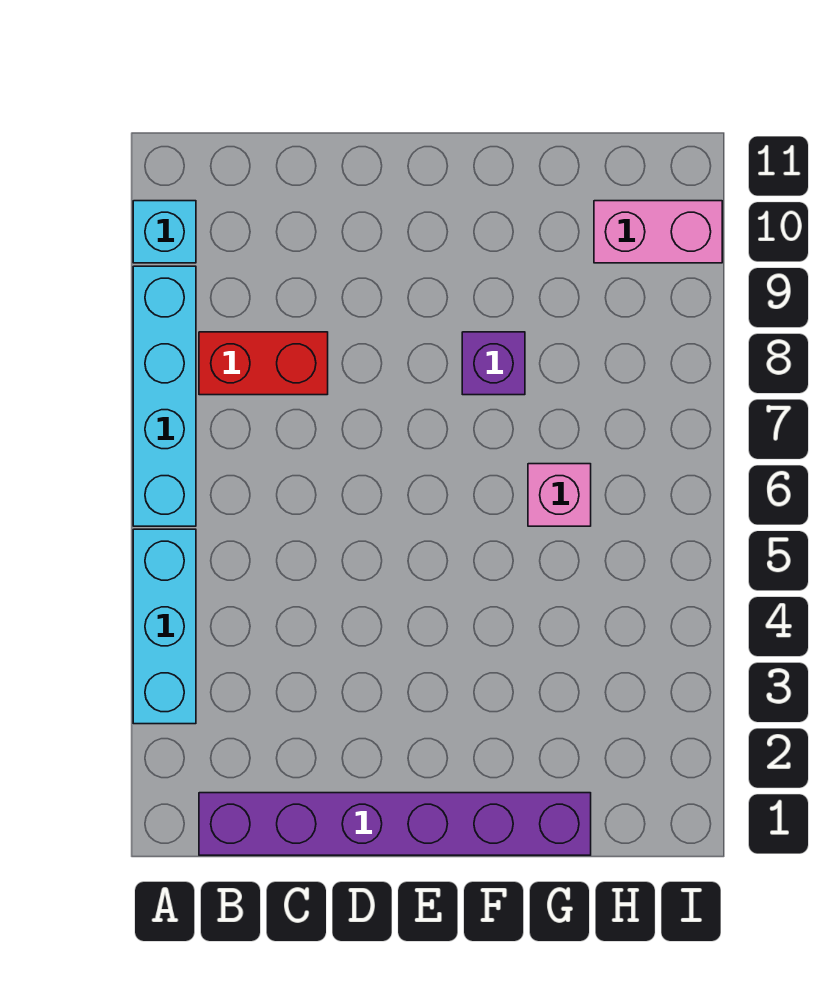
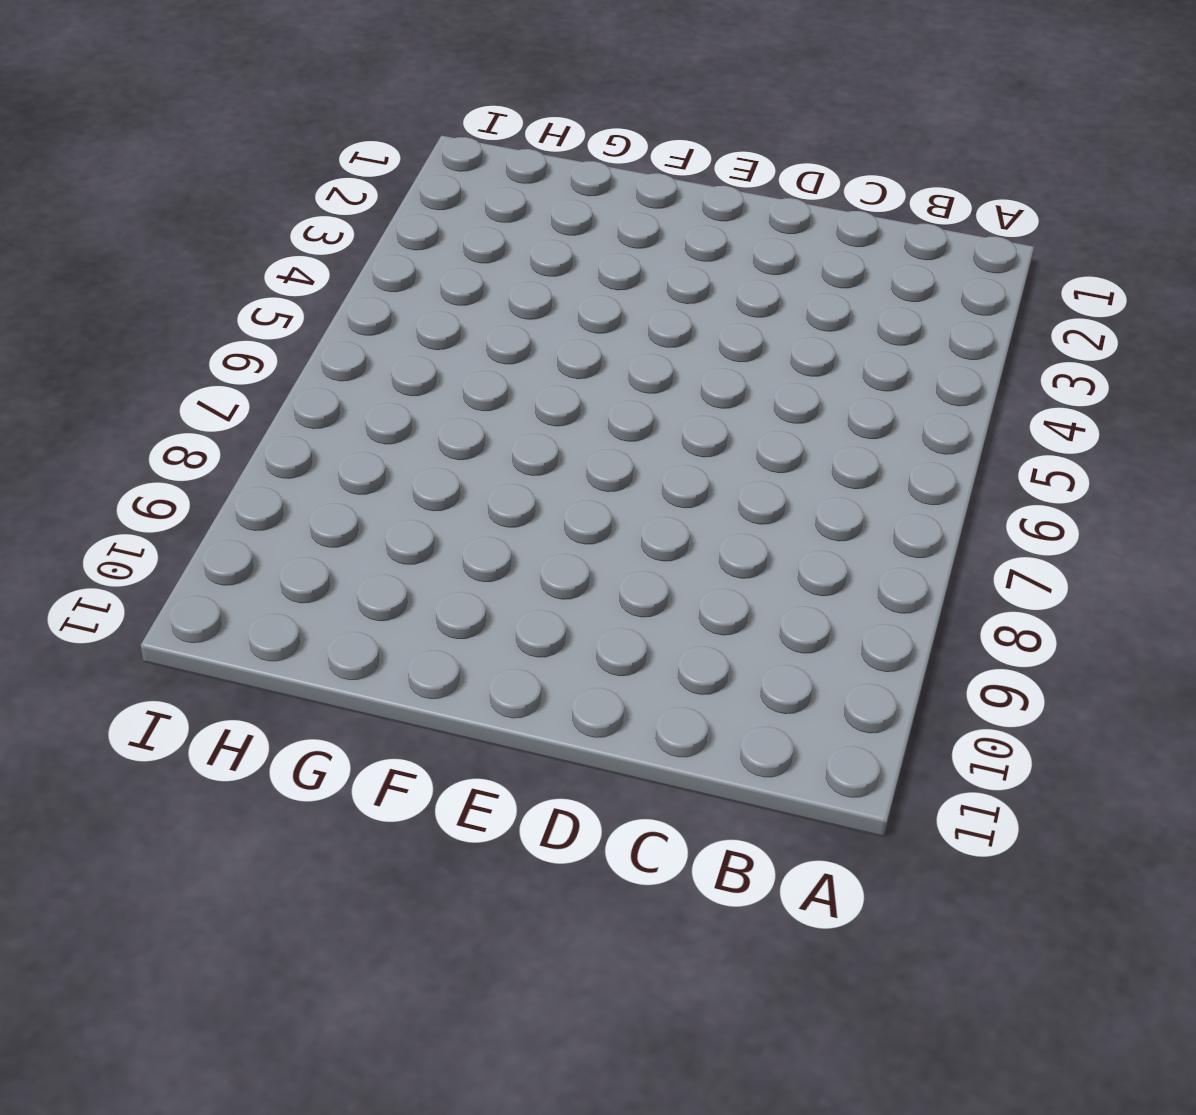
none -> cyan brick A3:A5 level 1
none -> cyan brick A6:A9 level 1

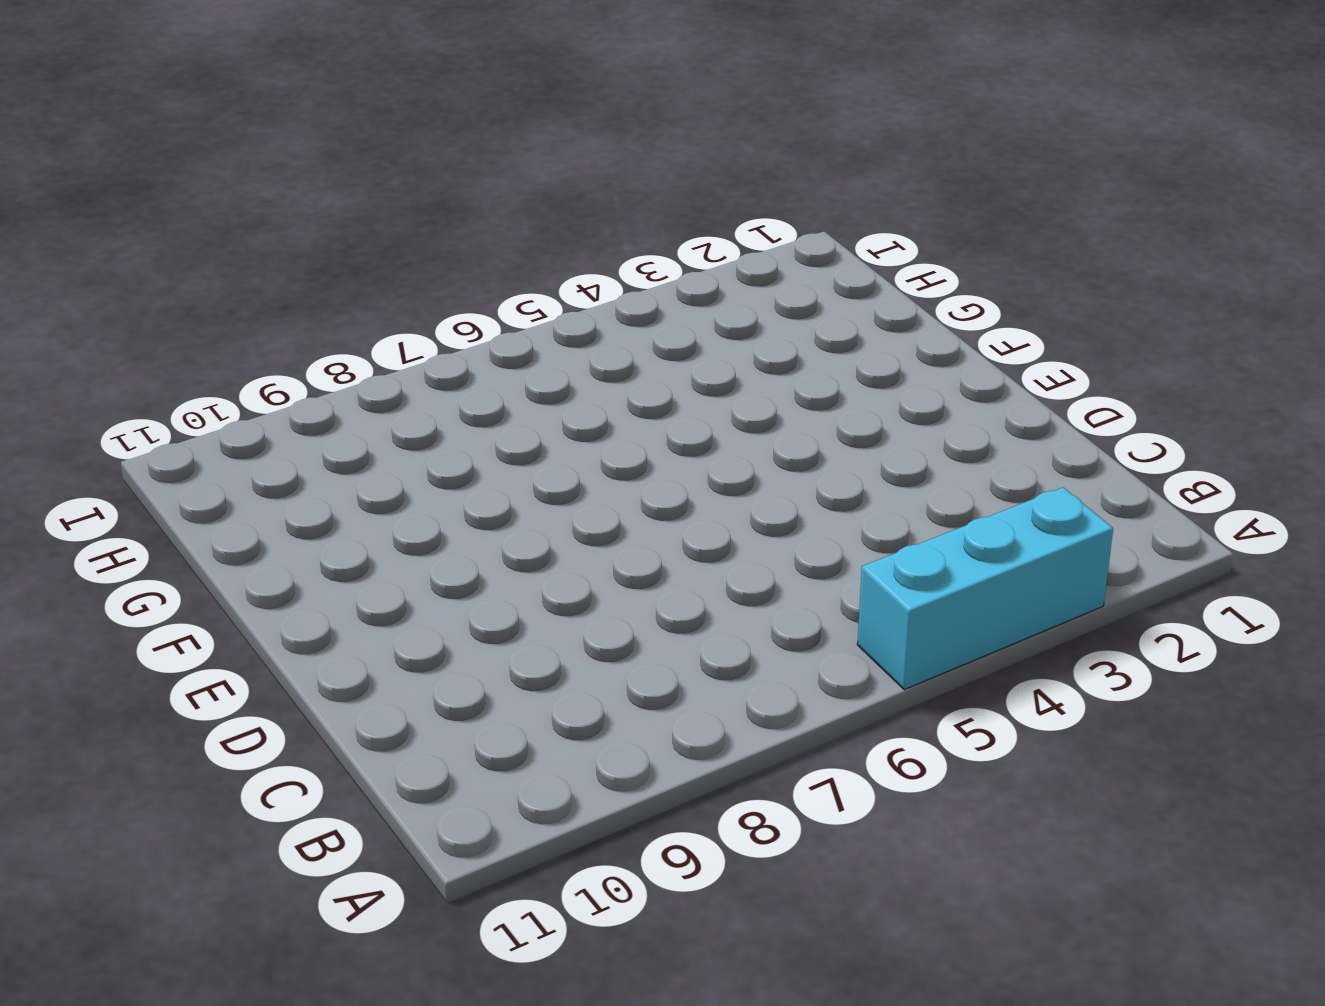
none -> cyan brick A6:A9 level 1
none -> cyan brick A10 level 1

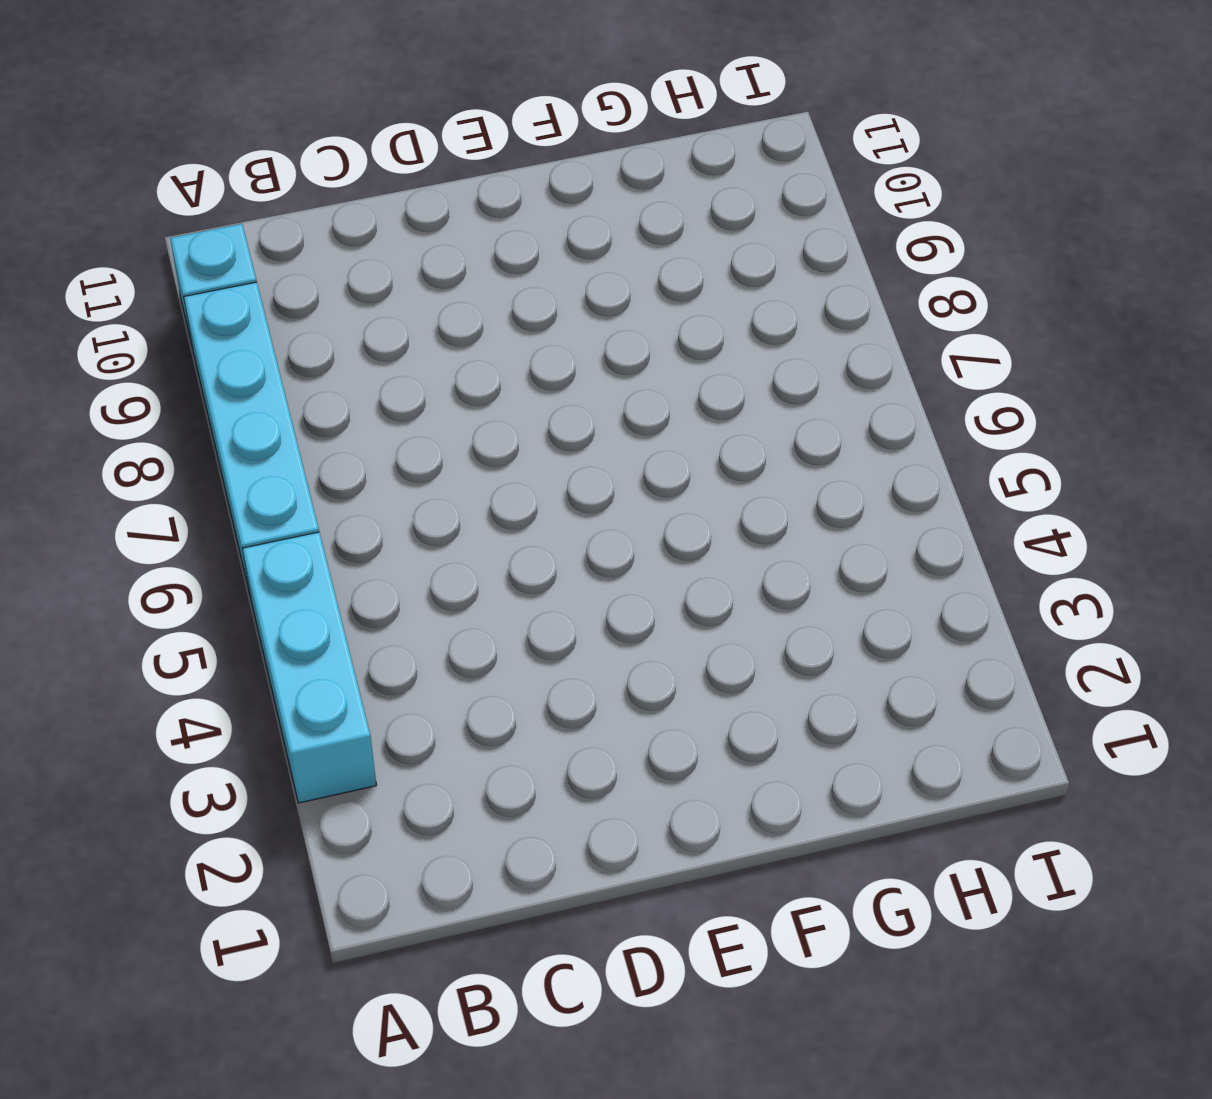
none -> purple brick B1:G1 level 1
none -> red brick B8:C8 level 1

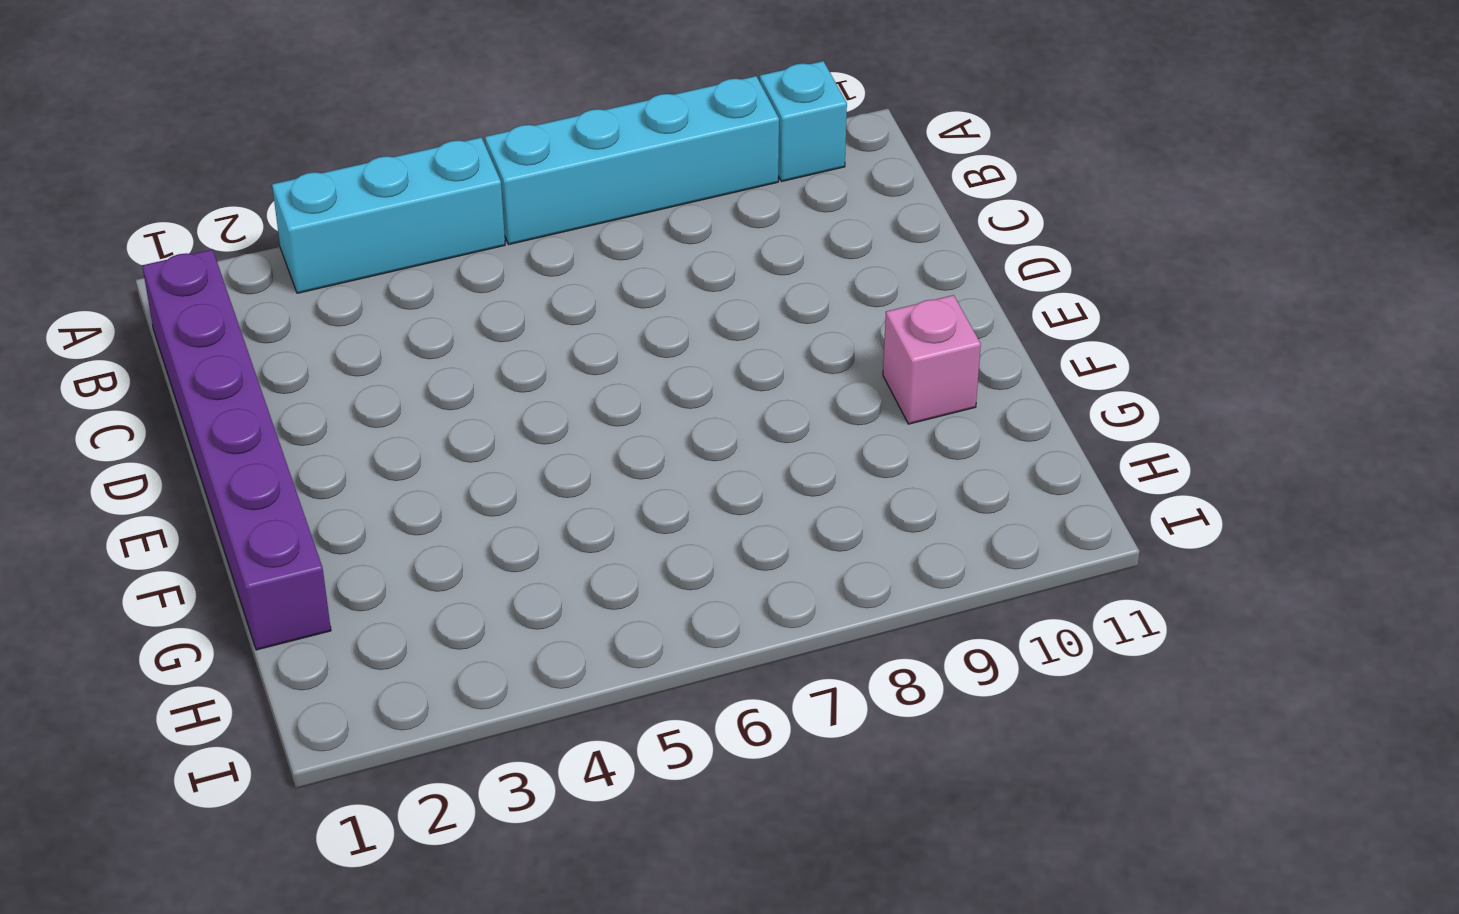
pink brick F10 level 1 -> pink brick G6 level 1
none -> red brick B8:C8 level 1
none -> purple brick F8 level 1

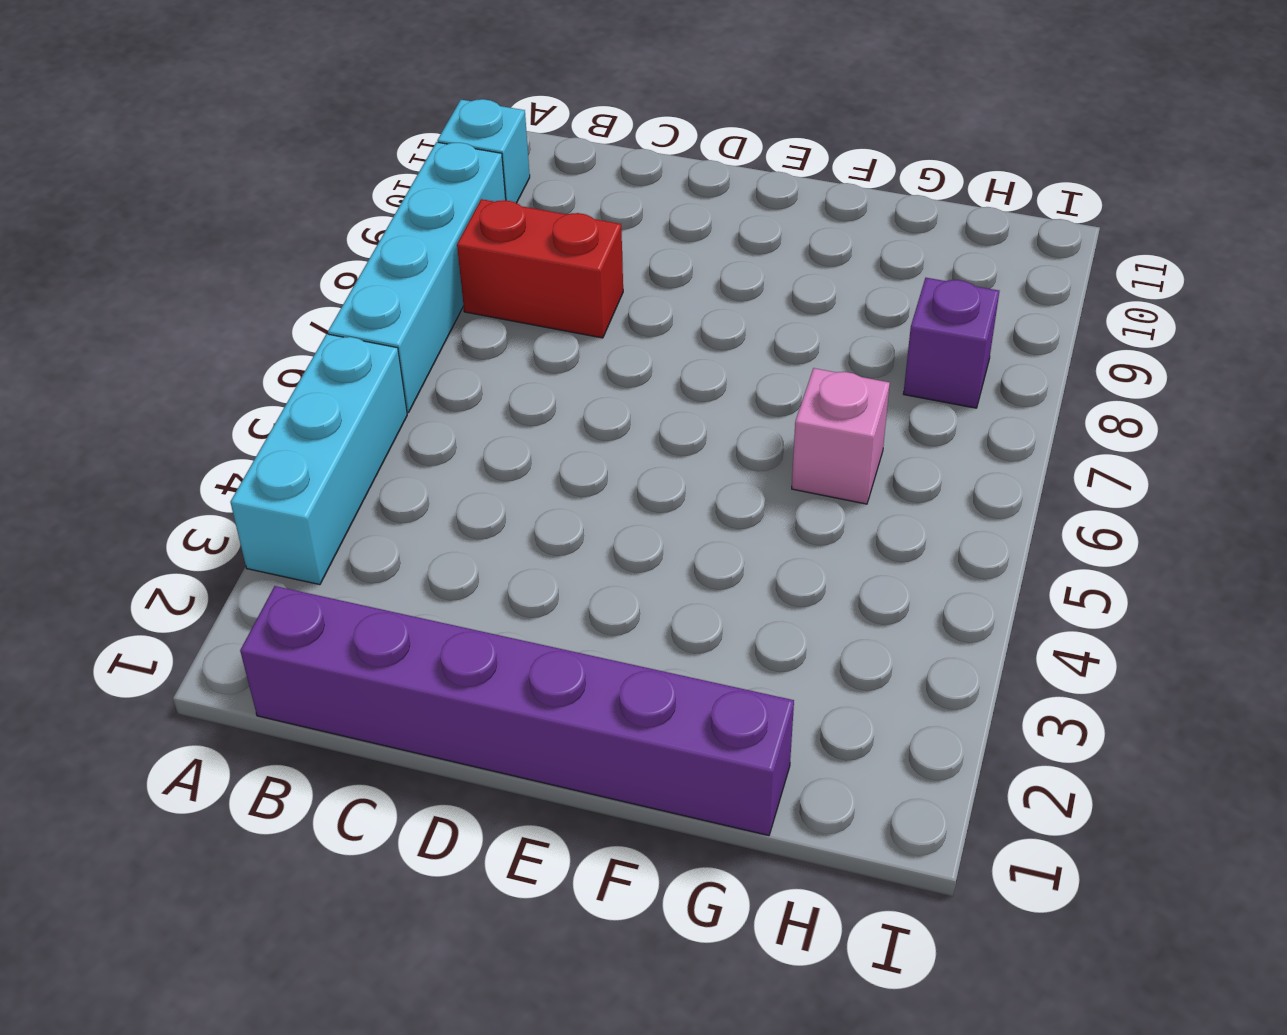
purple brick H8 level 1 -> purple brick F8 level 1
none -> pink brick H10:I10 level 1

